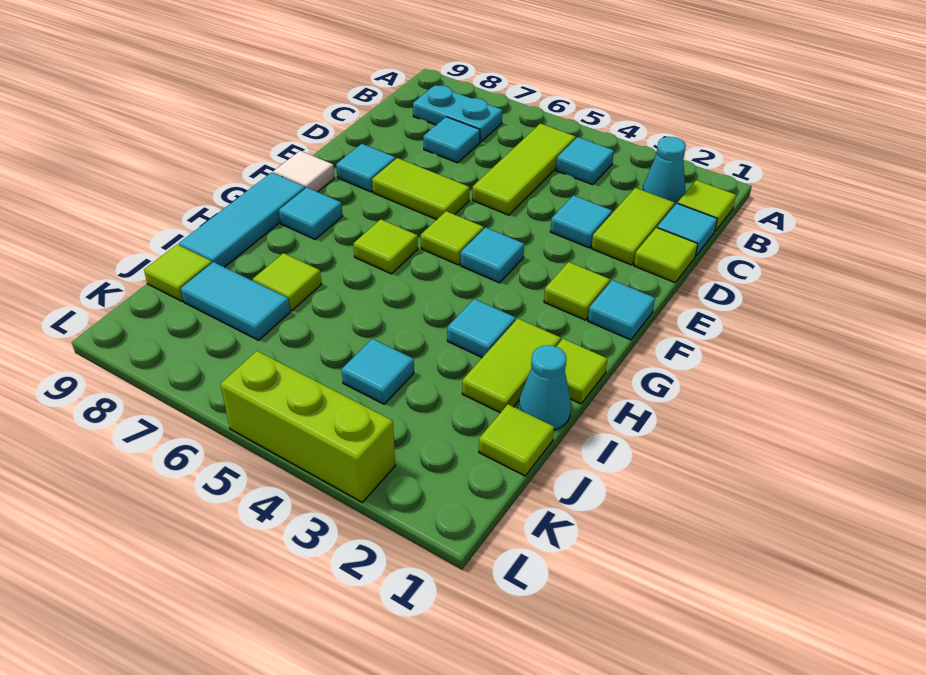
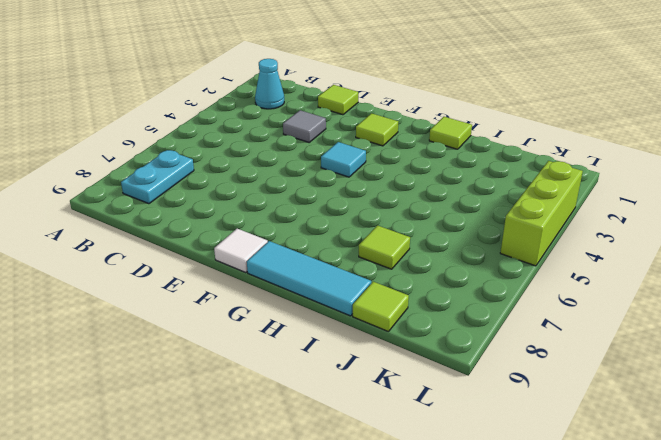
grey tile D3 level 1 -> cyan tile D3 level 1
none -> lime tile B1 level 1
none -> cyan tile B4 level 1
none -> lime tile B5:D5 level 1
none -> cyan tile C1 level 1

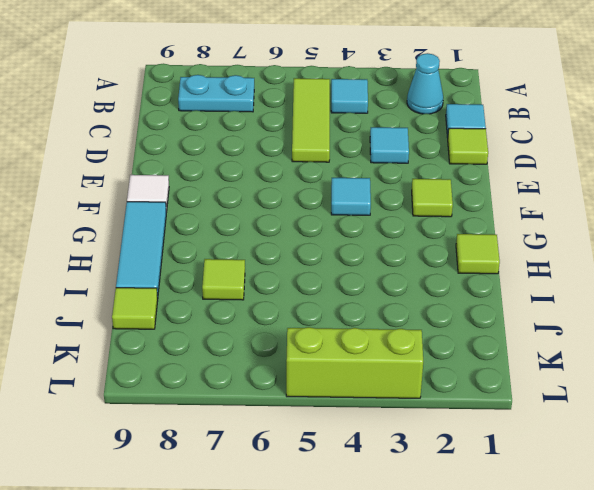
none -> lime tile B1 level 1
none -> lime tile C2:D2 level 1
none -> cyan tile C7 level 1
none -> lime tile E6:E7 level 1

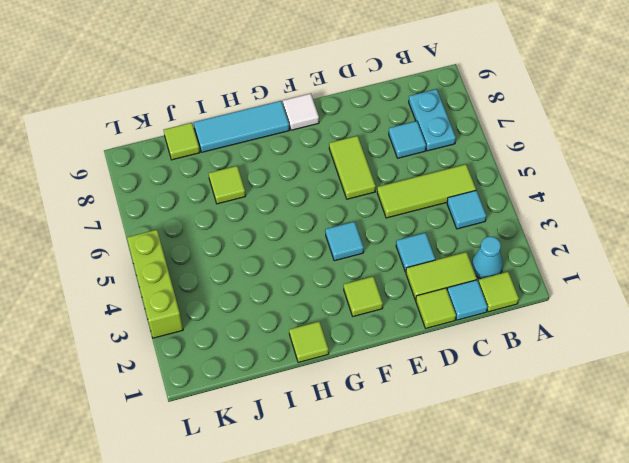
none -> cyan tile E8 level 1
none -> cyan tile F1 level 1
none -> lime tile F5 level 1
none -> lime tile G6 level 1

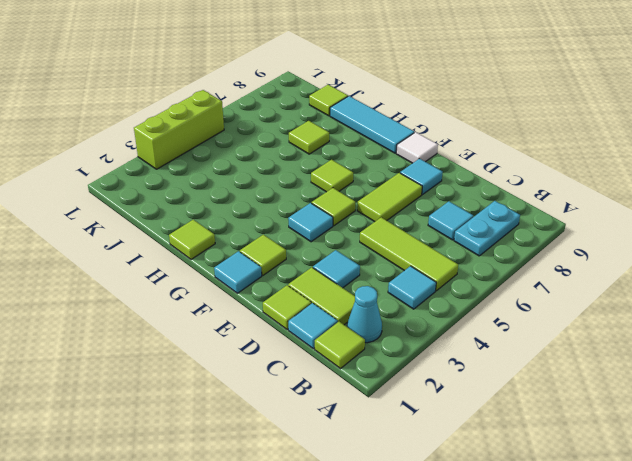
none -> cyan tile G8 level 1
none -> lime tile H2:I2 level 1
none -> cyan tile H3 level 1
none -> cyan cone I1 level 1

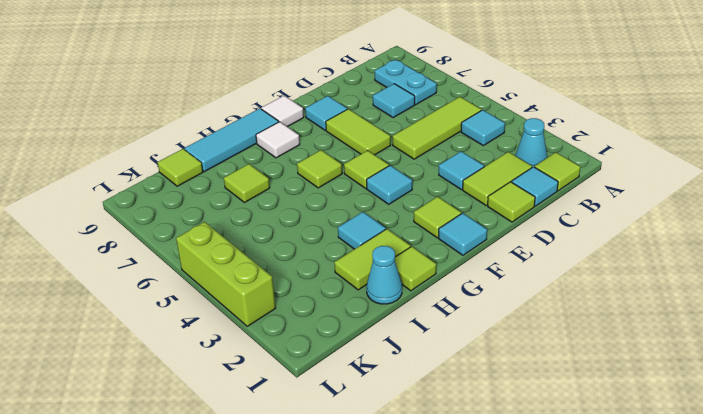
white tile G8 level 1 -> cyan tile G8 level 1
none -> lime tile J1 level 1
none -> cyan tile J4 level 1
none -> cyan tile J7:J8 level 1

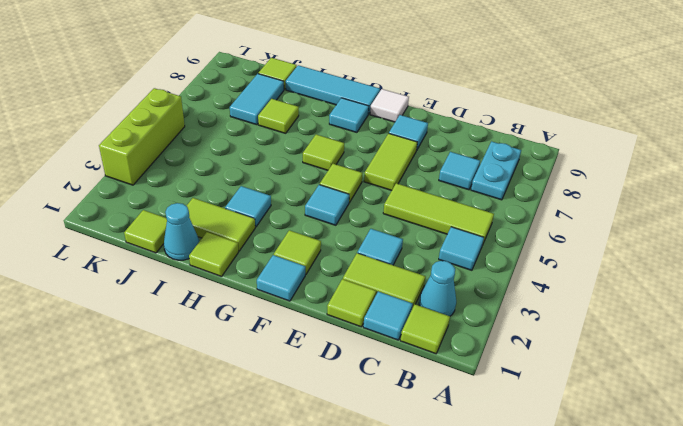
none -> cyan tile J4 level 1

